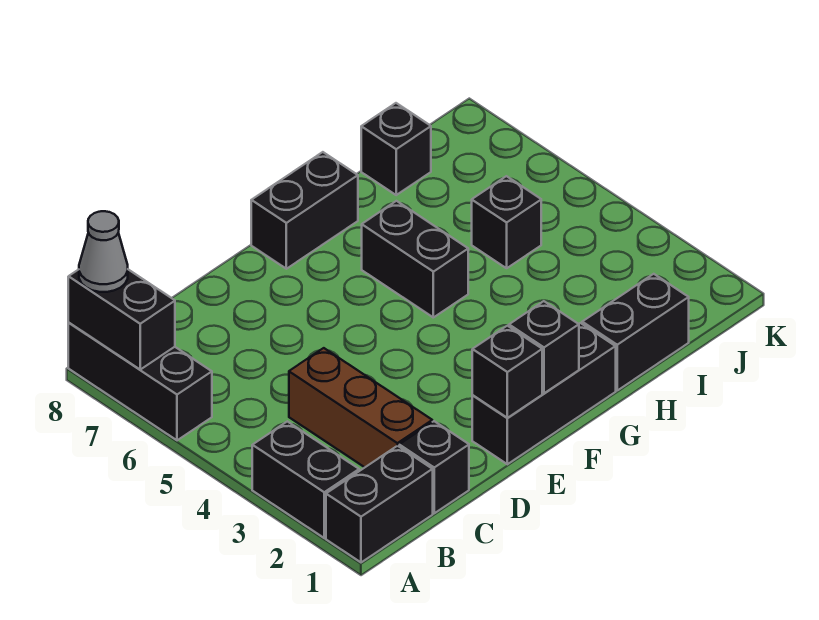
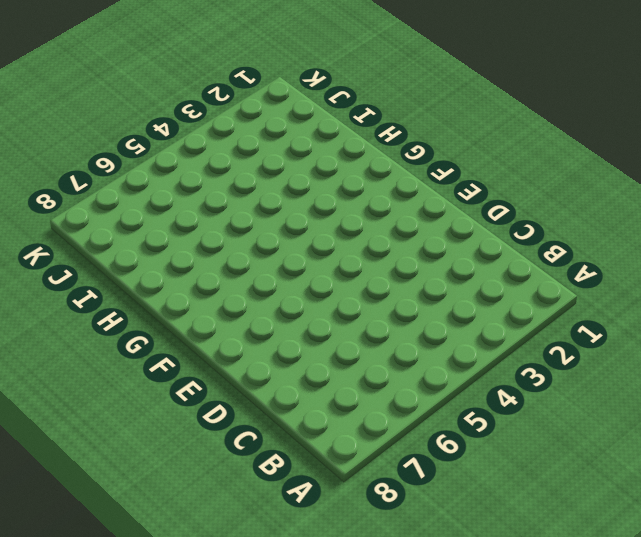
none -> black brick A1:B1 level 1
none -> black brick A2:A3 level 1
none -> black brick A6:A8 level 1

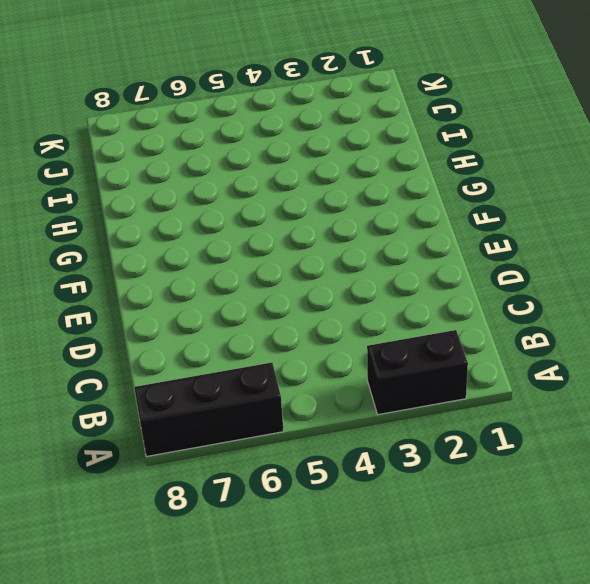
none -> black brick A1:B1 level 1
none -> black brick C1 level 1
none -> brown brick C2:C4 level 1

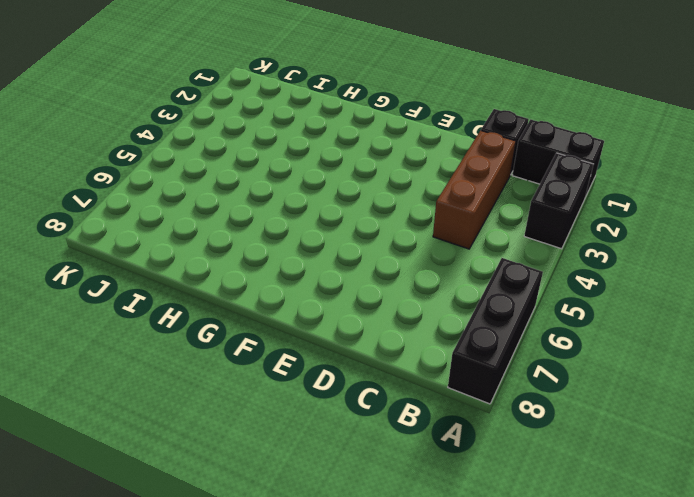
none -> black brick E1:G1 level 1
none -> black brick F8:G8 level 1
none -> black brick G5:G6 level 1

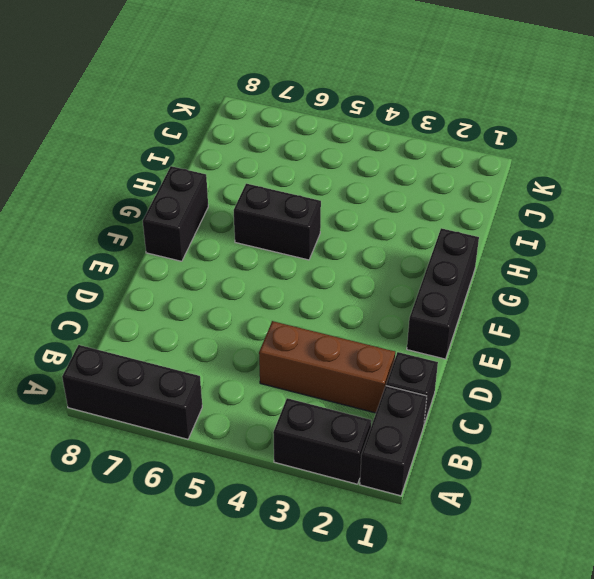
none -> black brick H1:I1 level 1
none -> black brick I5 level 1
none -> black brick I8 level 1

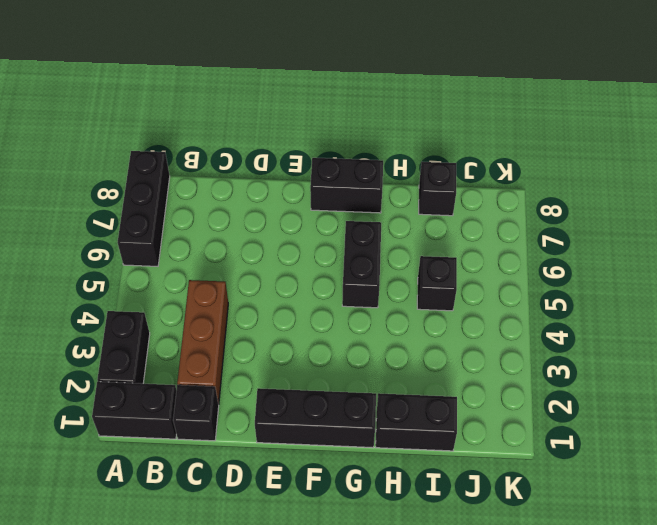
none -> black brick A7:A8 level 2
none -> black brick E1 level 2
none -> black brick F1 level 2

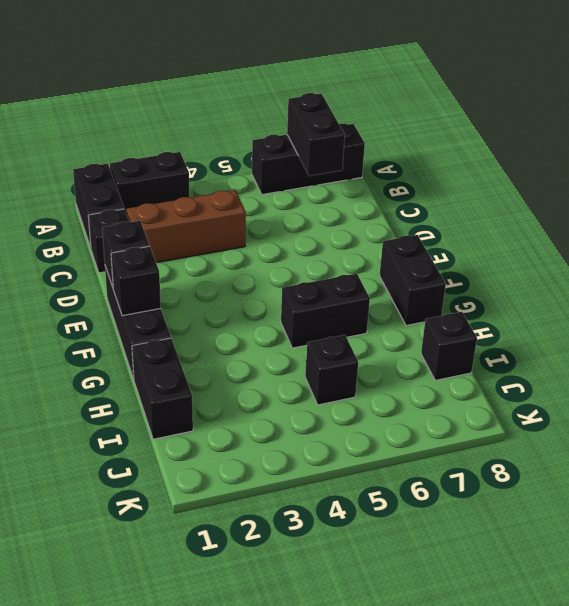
black brick A7:B7 level 2 -> black brick A7:A8 level 2
none -> grey cone A8 level 3

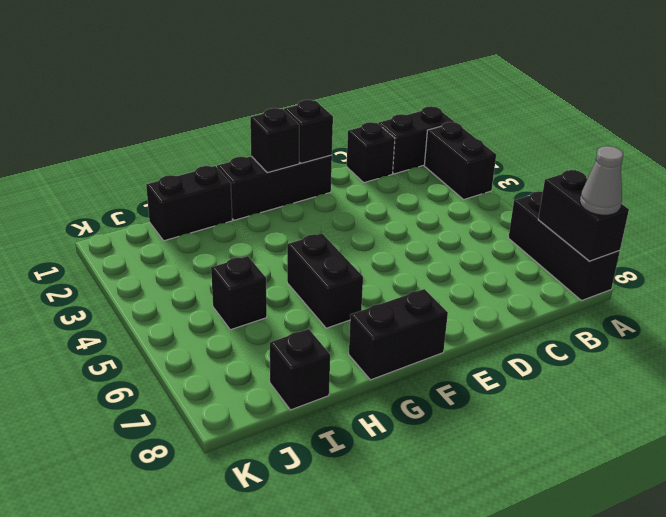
none -> brown brick C2:C4 level 1

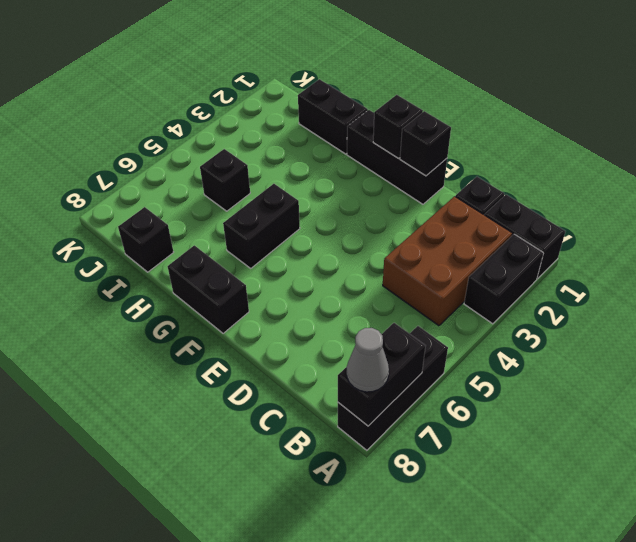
brown brick B2:C4 level 1 -> brown brick C2:C4 level 1

